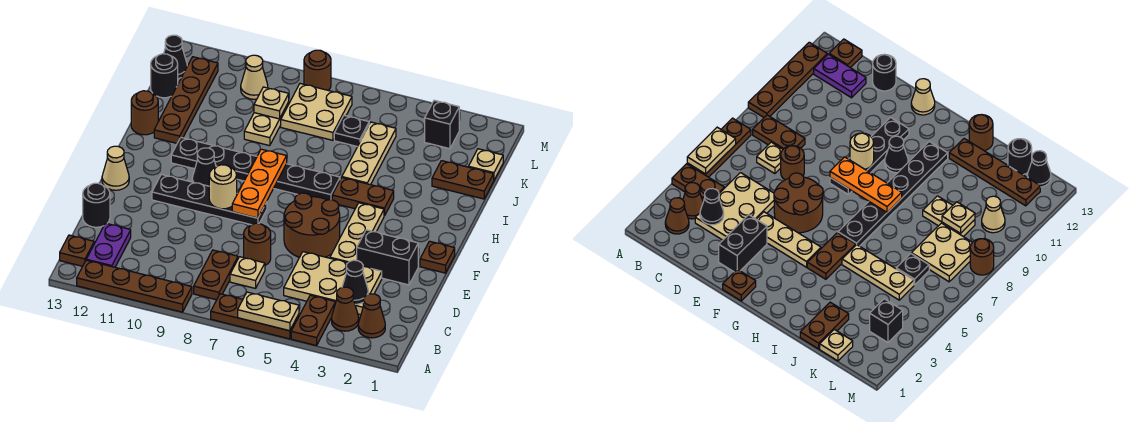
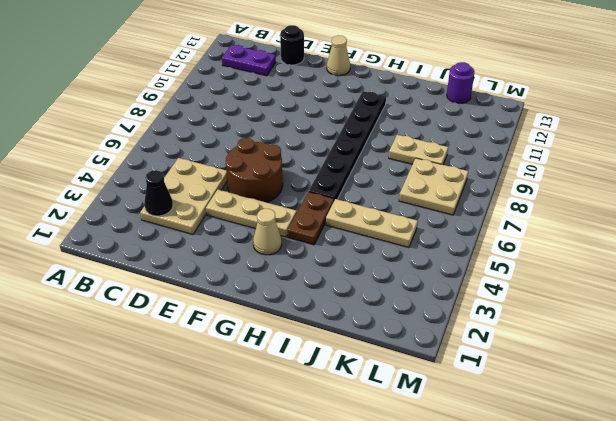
tan cone G3 level 1 -> tan cone L10 level 1
purple round brick K13 level 1 -> black round brick K13 level 1
none -> brown plate A4:B4 level 1
none -> brown plate A5:A7 level 1
none -> brown plate A9:A12 level 1
none -> brown cone B2 level 1

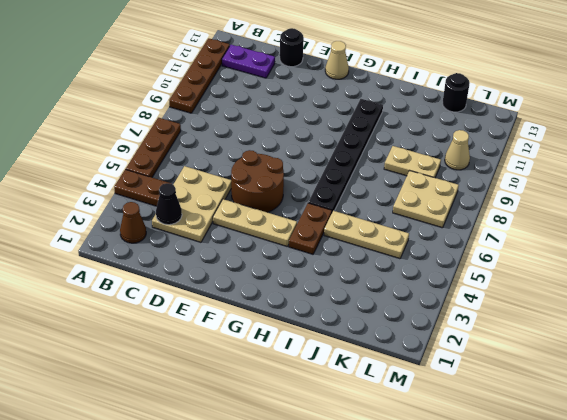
none -> brown cone B3 level 1
none -> brown plate B8:C8 level 1
none -> brown plate B13 level 1
none -> tan plate C7 level 1

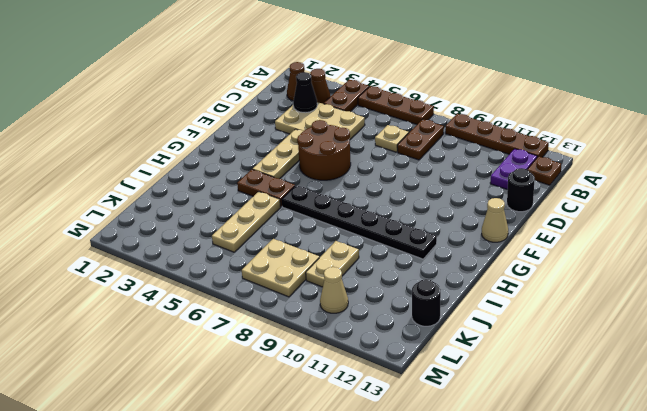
none -> brown round brick D7 level 1
none -> black brick E2:E3 level 1
none -> brown plate F1 level 1
none -> black plate F8:F11 level 1

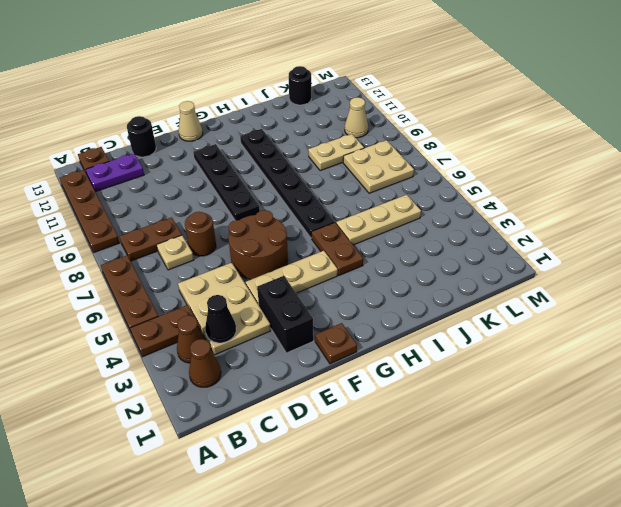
none -> black cone G10 level 1
none -> brown plate I12:L12 level 1
none -> brown round brick I13 level 1
none -> brown plate J1:J2 level 1

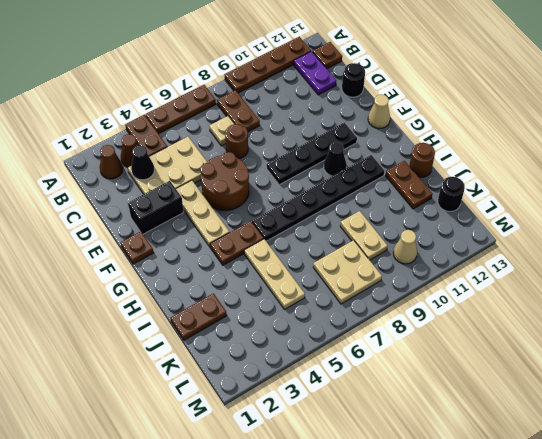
brown plate I12:J12 level 1 -> brown plate I12:L12 level 1
none -> tan plate K1 level 1
none -> black plate K6 level 1
none -> black brick L3 level 1
none -> black cone L13 level 1

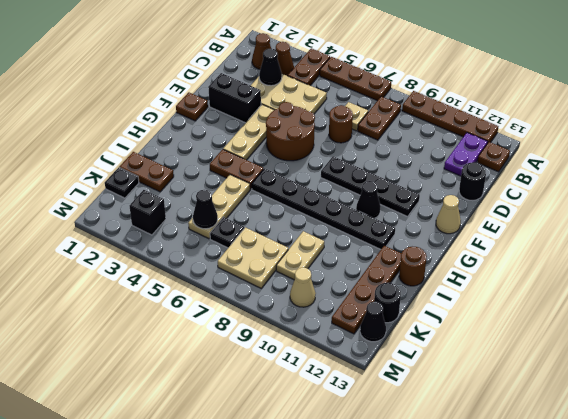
black plate K1 level 1 -> tan plate K1 level 1
black cone K5 level 2 -> none
none -> brown round brick M8 level 1
none -> tan plate A5:A6 level 2
none -> orange plate F8:H8 level 2
none -> tan round brick F9 level 2

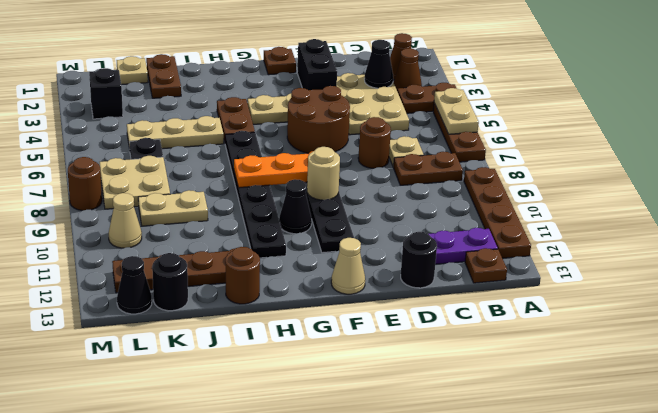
none -> tan plate K9 level 2

